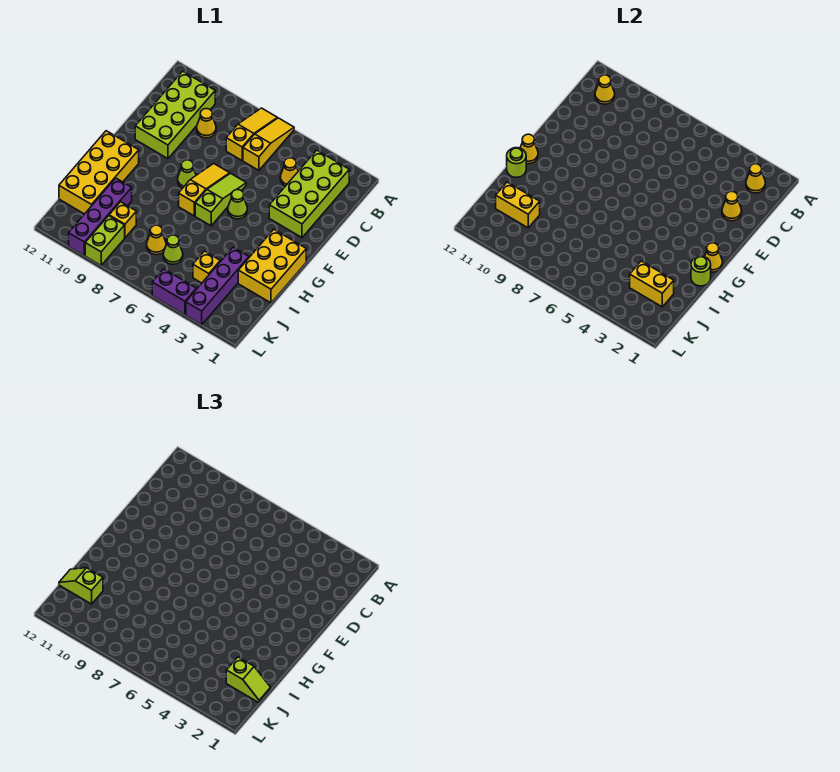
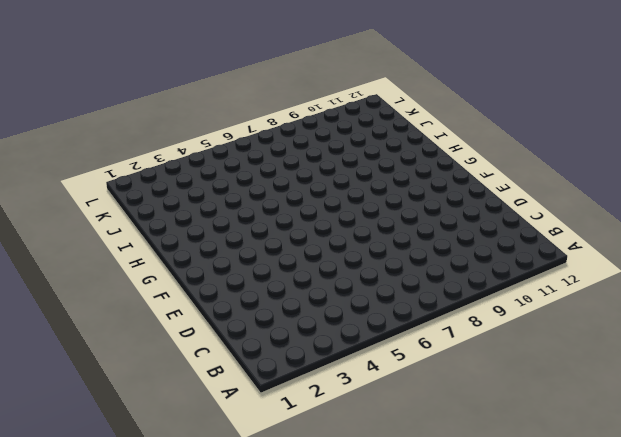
none -> yellow slope A6:C6 level 1 top C
none -> yellow slope A7:C7 level 1 top C
none -> lime brick B2:E3 level 1
none -> lime brick B10:E11 level 1

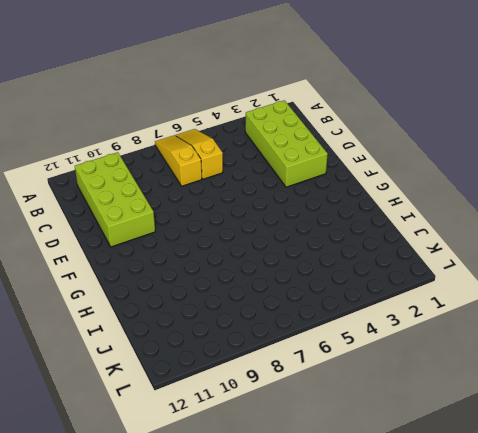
none -> yellow cone C4 level 1
none -> yellow cone C9 level 1
none -> lime slope E6:G6 level 1 top G
none -> yellow slope E7:G7 level 1 top G

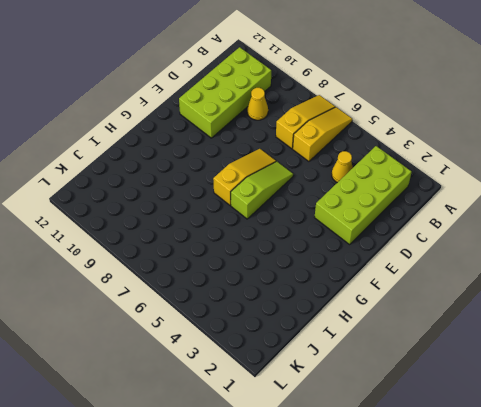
none -> lime cone F5 level 1
none -> lime cone F8 level 1
none -> yellow brick G1:I2 level 1
none -> yellow brick G11:J12 level 1

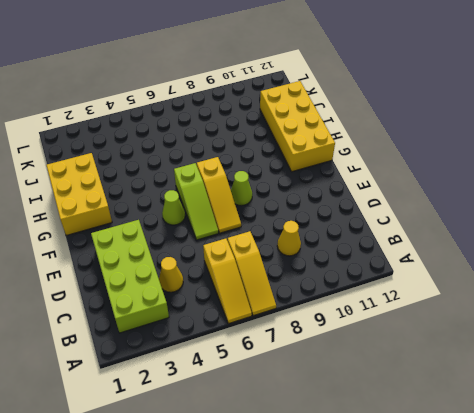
none -> lime brick B10:E11 level 1
none -> purple brick I3:L3 level 1
none -> purple brick I10:L10 level 1
none -> yellow brick J4 level 1

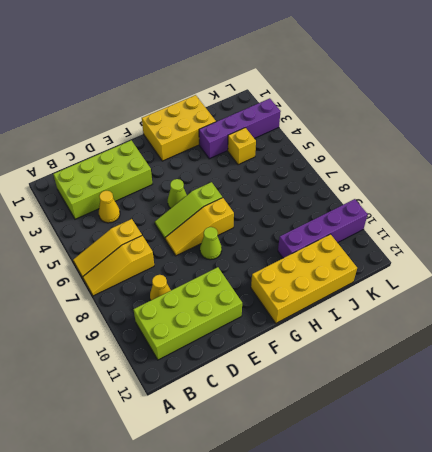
none -> lime cone J6 level 1
none -> yellow cone J7 level 1
none -> yellow brick J9 level 1
none -> lime brick K9:L9 level 1

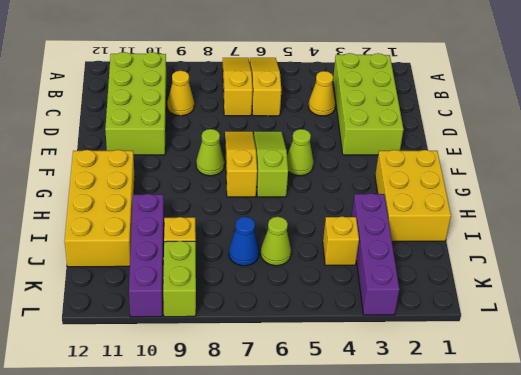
blue cone J7 level 1 -> yellow cone J7 level 1
none -> purple brick L4:L5 level 1
none -> yellow cone B2 level 2
none -> yellow cone B11 level 2
none -> yellow cone D2 level 2

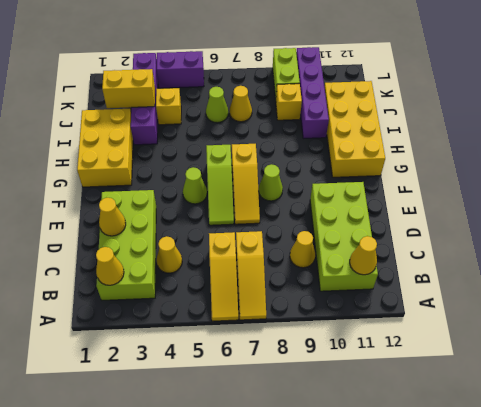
none -> yellow cone G1 level 2
none -> yellow cone G12 level 2
none -> lime round brick H1 level 2
none -> lime round brick H12 level 2

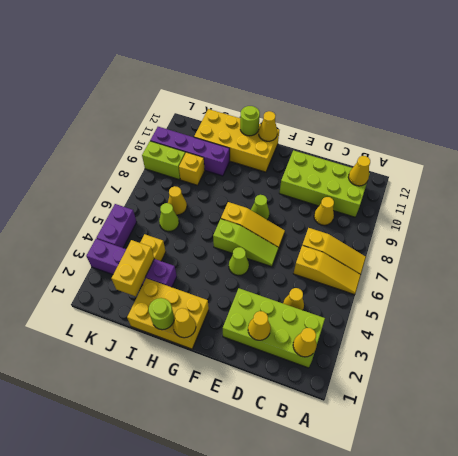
none -> yellow brick J10:J11 level 2
none -> lime slope J1:J2 level 3 top 2
none -> lime slope J11:J12 level 3 top 11

